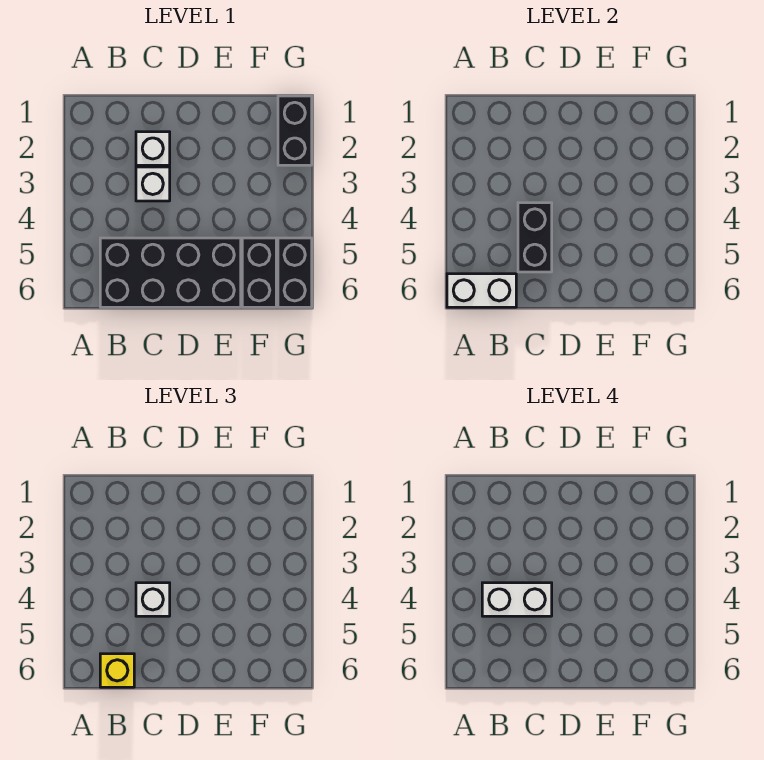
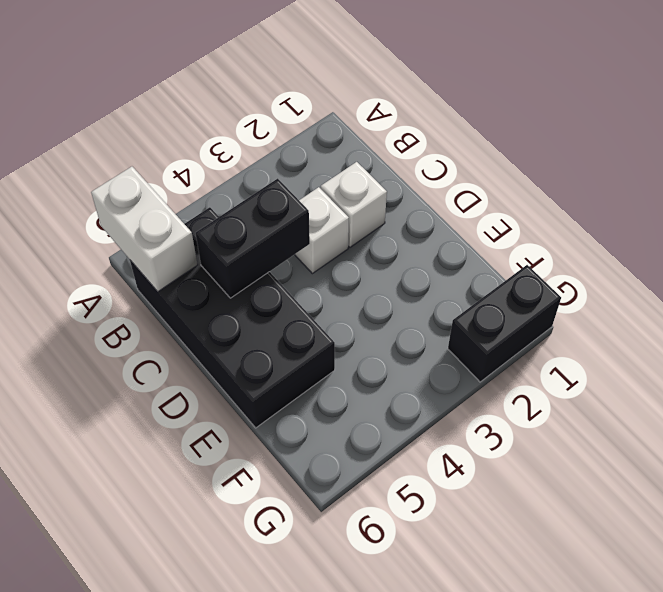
none -> black brick F5:F6 level 1
none -> black brick G5:G6 level 1

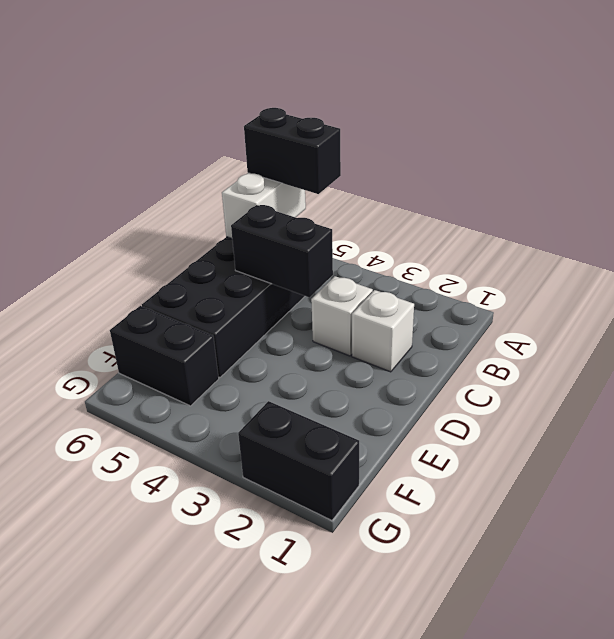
black brick A5:A6 level 3 -> black brick G5:G6 level 1
none -> yellow brick B6 level 3
none -> white brick C4 level 3

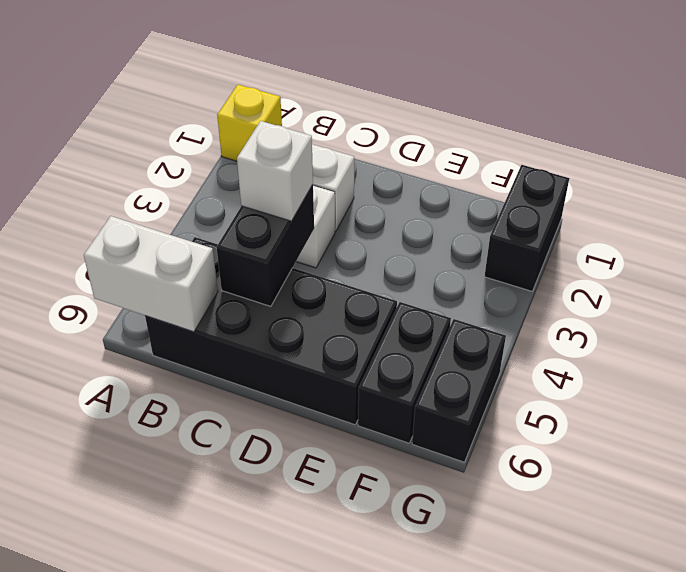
yellow brick A1 level 1 -> yellow brick B6 level 3
none -> white brick B4:C4 level 4

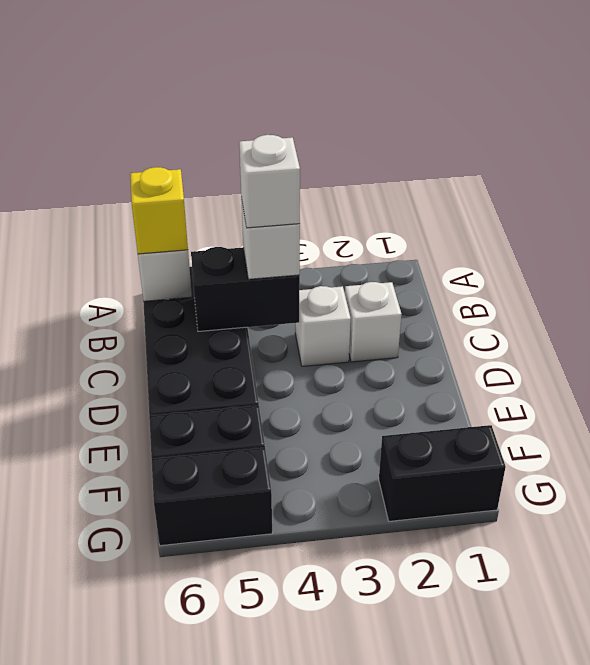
white brick C4 level 4 -> white brick B4:C4 level 4

